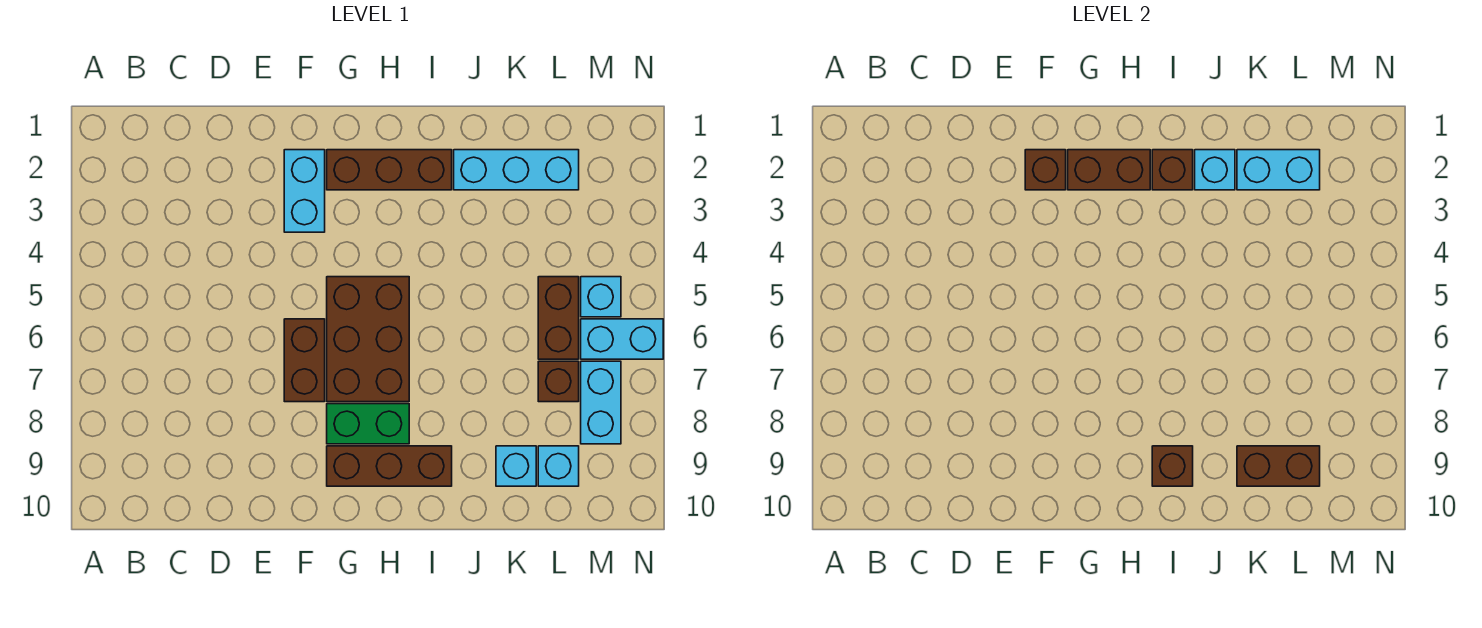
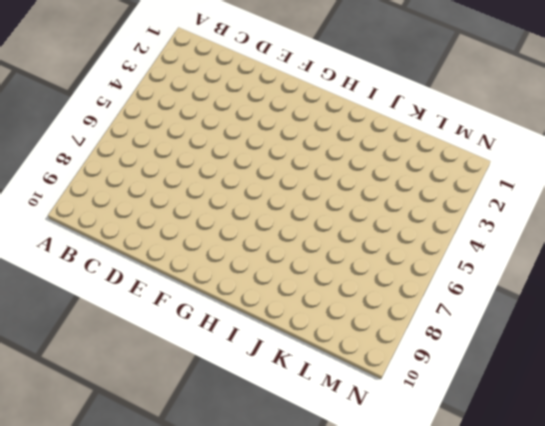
none -> cyan brick F2:F3 level 1
none -> brown brick F6:F7 level 1
none -> brown brick G2:I2 level 1

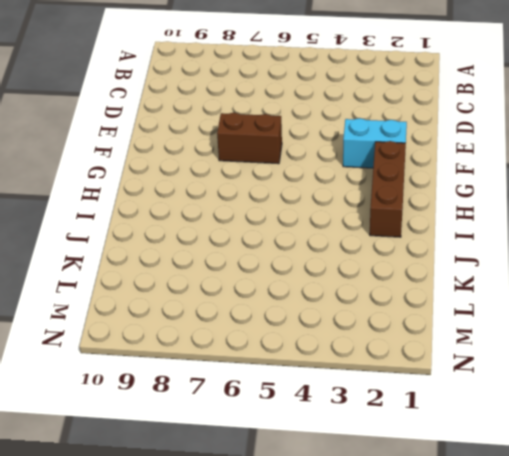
none -> brown brick G5:H7 level 1
none -> green brick G8:H8 level 1
none -> brown brick G9:I9 level 1

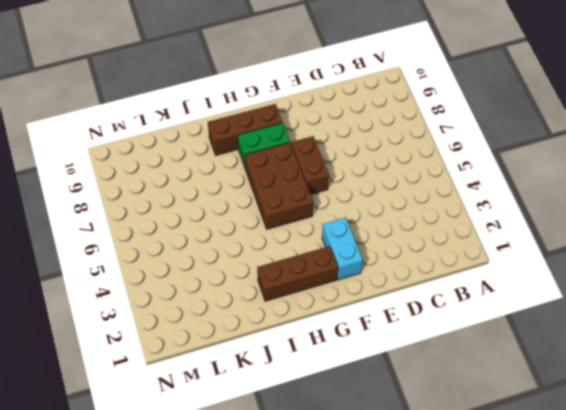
none -> cyan brick J2:L2 level 1
none -> cyan brick K9 level 1
none -> brown brick L5:L6 level 1

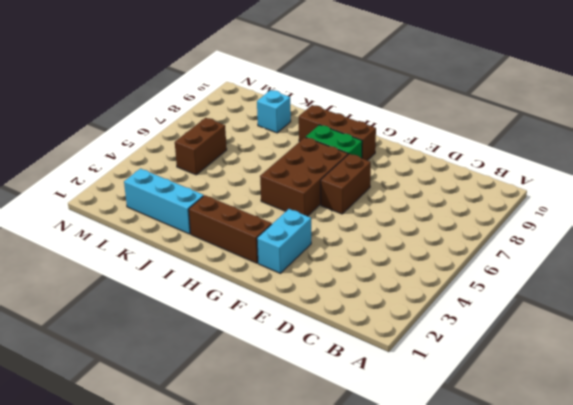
none -> brown brick L7 level 1
none -> cyan brick L9 level 1
none -> cyan brick M5 level 1

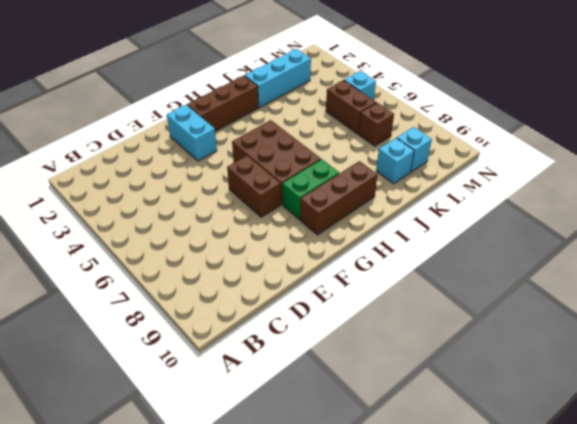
none -> cyan brick M6:N6 level 1
none -> cyan brick M7:M8 level 1
none -> brown brick F2 level 2

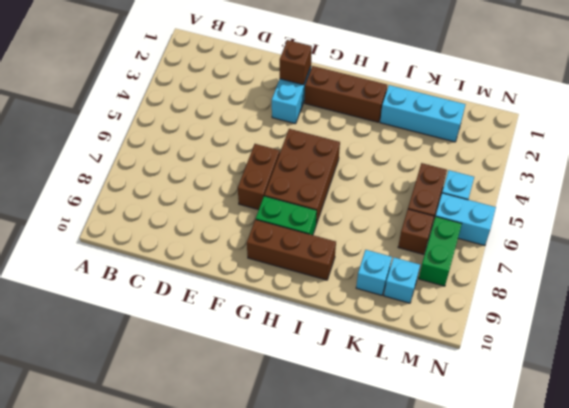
green brick M7:M8 level 1 -> cyan brick M7:M8 level 1
none -> brown brick G2:H2 level 2
none -> brown brick I2 level 2
none -> brown brick I9 level 2

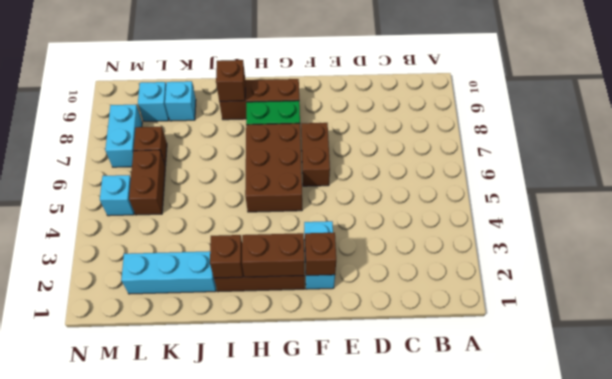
none -> cyan brick M6:N6 level 1
none -> cyan brick J2 level 2
none -> cyan brick K2:L2 level 2

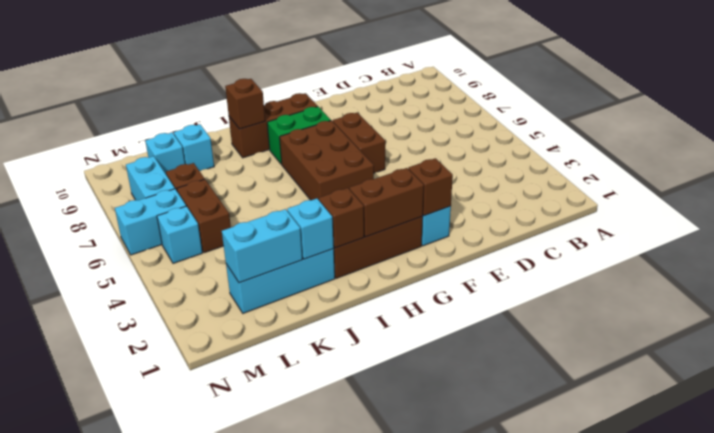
none -> brown brick K9:L9 level 2

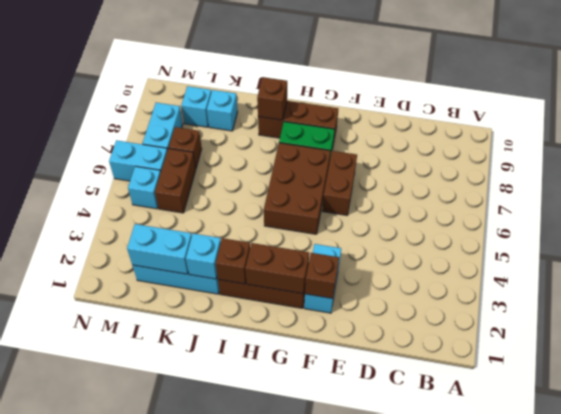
none -> brown brick K9:L9 level 2

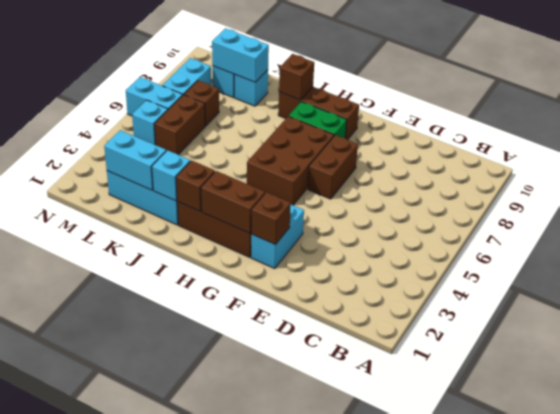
cyan brick K9:L9 level 2 -> brown brick K9:L9 level 2

